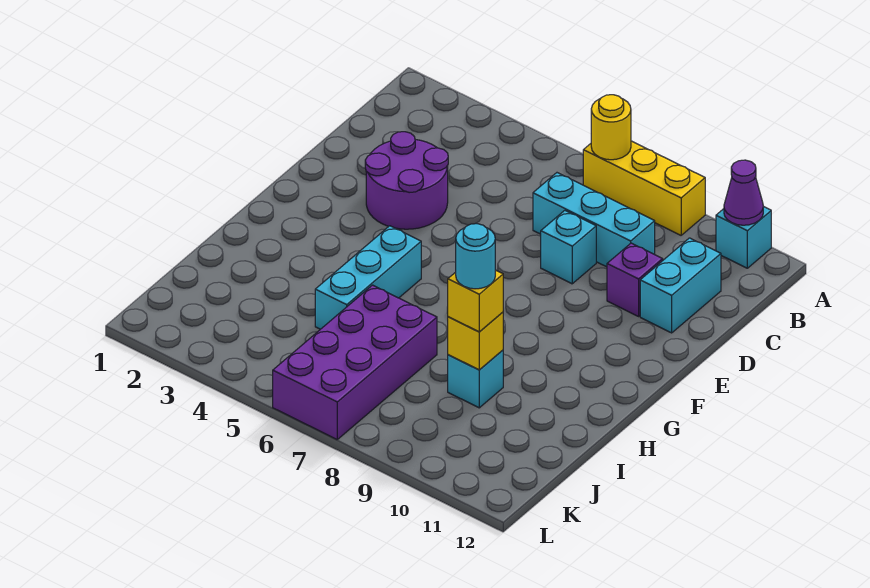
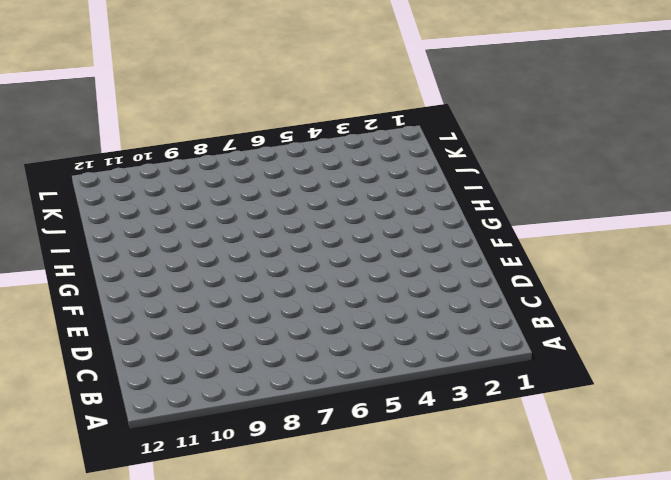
none -> yellow brick A7:A9 level 1
none -> cyan brick A11 level 1
none -> cyan brick C7:C9 level 1

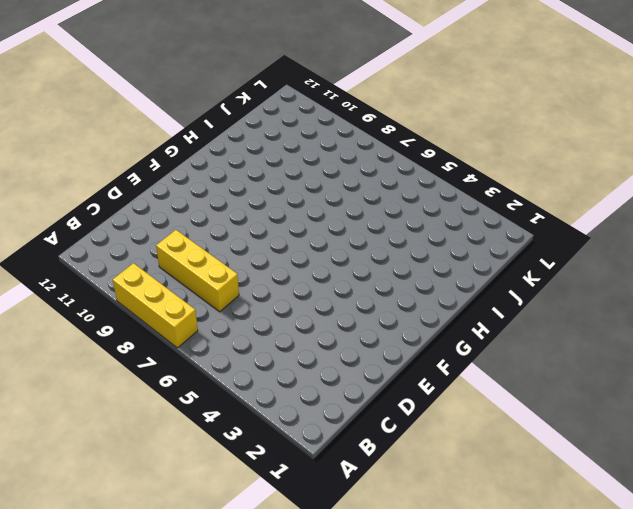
yellow brick C7:C9 level 1 -> cyan brick C7:C9 level 1
none -> cyan brick A11 level 1
none -> cyan brick C11:D11 level 1
none -> purple round brick D3:E4 level 1

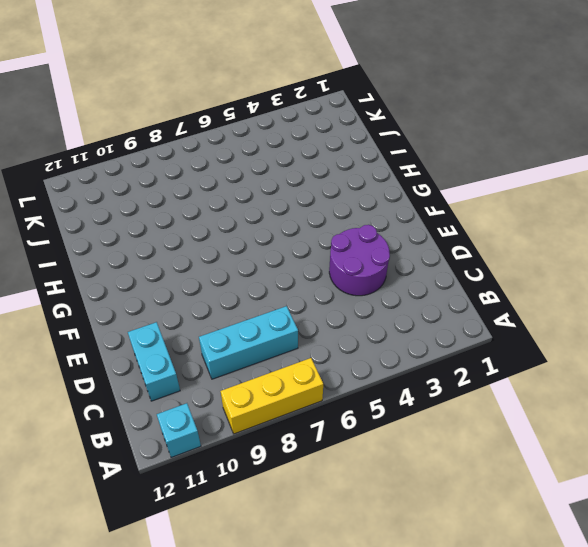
none -> cyan brick D8 level 1
none -> purple brick D10 level 1
none -> cyan brick G5:I5 level 1

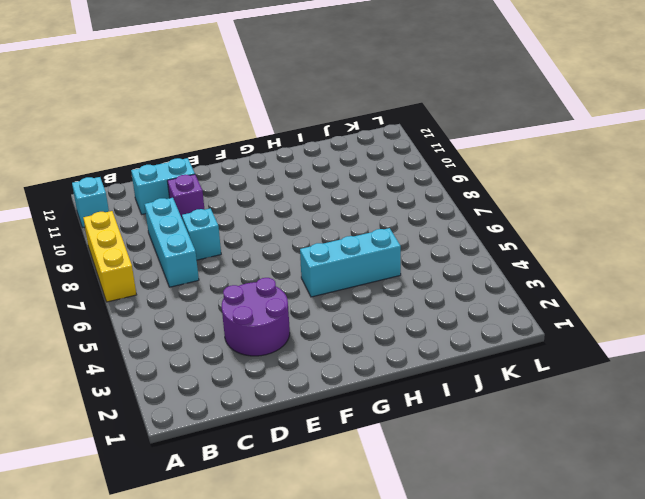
none -> purple brick I6:L7 level 1
none -> cyan brick I9 level 1
none -> yellow round brick A7 level 2

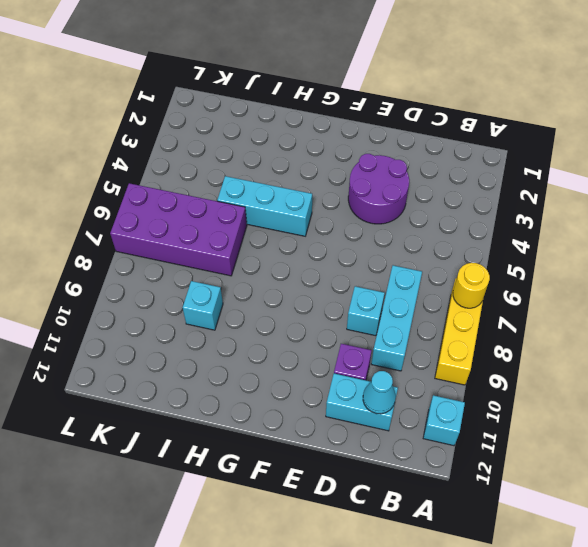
cyan cone C11 level 2 -> none
none -> purple cone A11 level 2
none -> yellow brick I9 level 2
none -> yellow brick I9 level 3

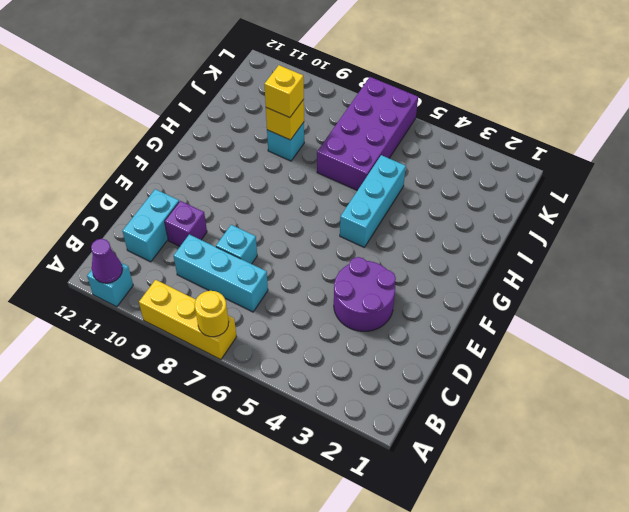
none -> cyan round brick I9 level 4

